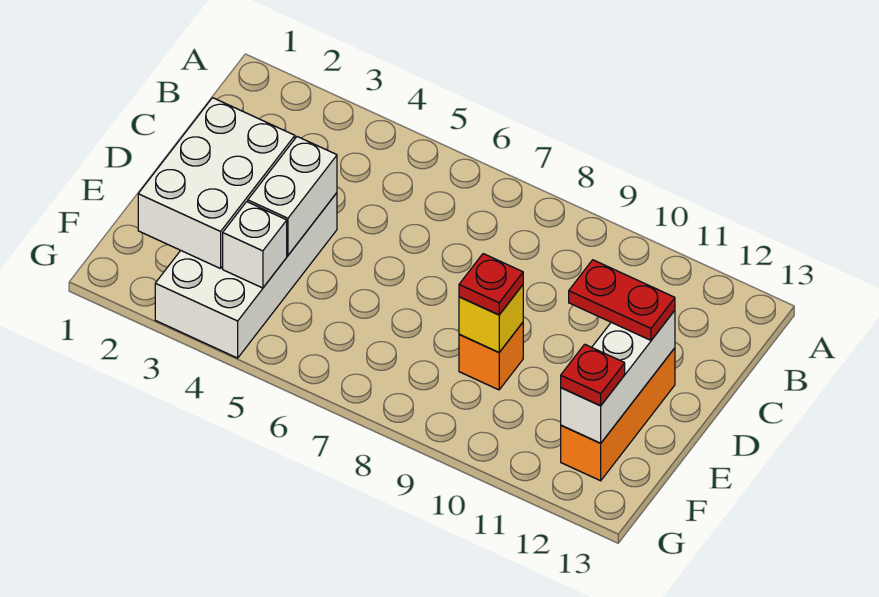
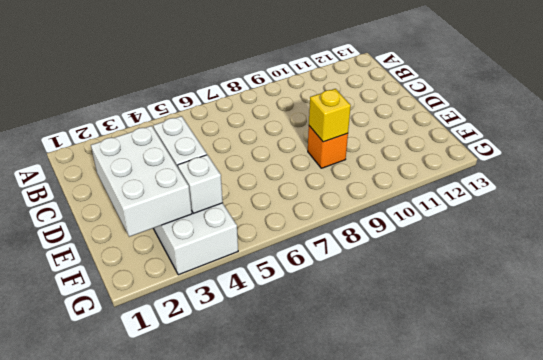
none -> orange brick D12:F12 level 1
none -> white brick D12:F12 level 2

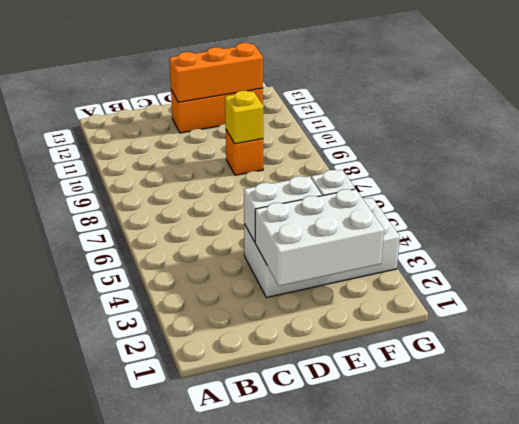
orange brick D12:F12 level 2 -> white brick D12:F12 level 2
none -> red plate D11:D12 level 3
none -> red plate E9 level 3

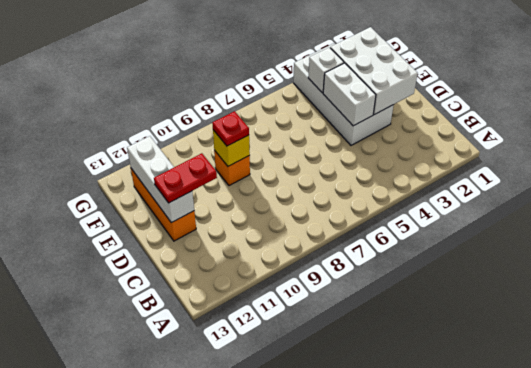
none -> red plate F12 level 3

